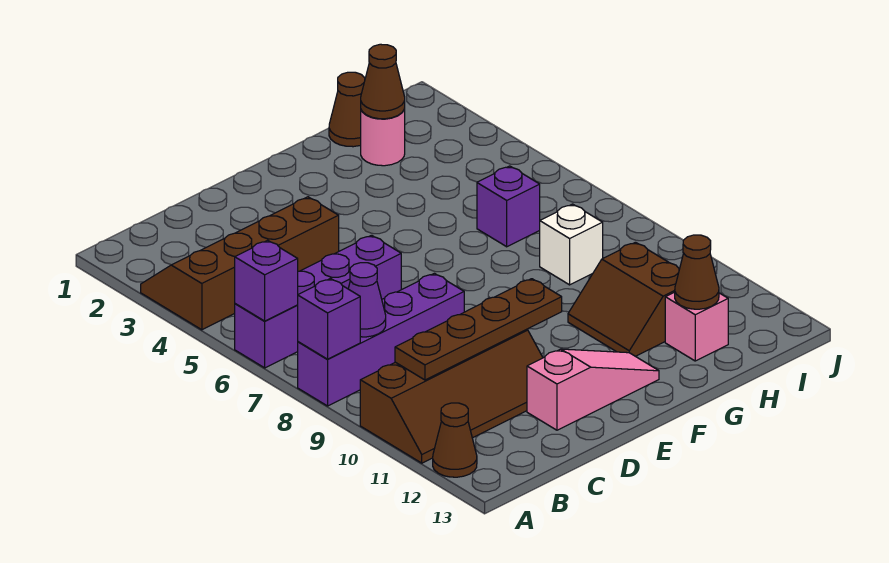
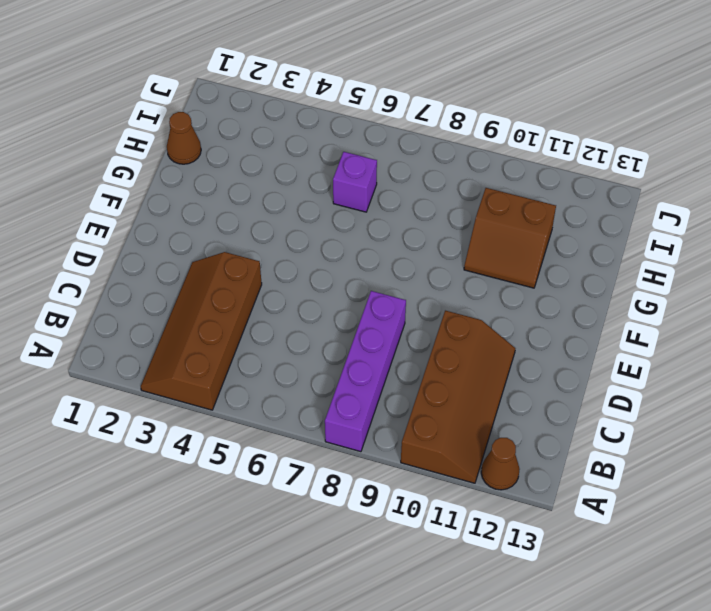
none -> purple brick A6:D6 level 1
none -> pink slope D12:F12 level 1 top D
none -> pink round brick H2 level 1

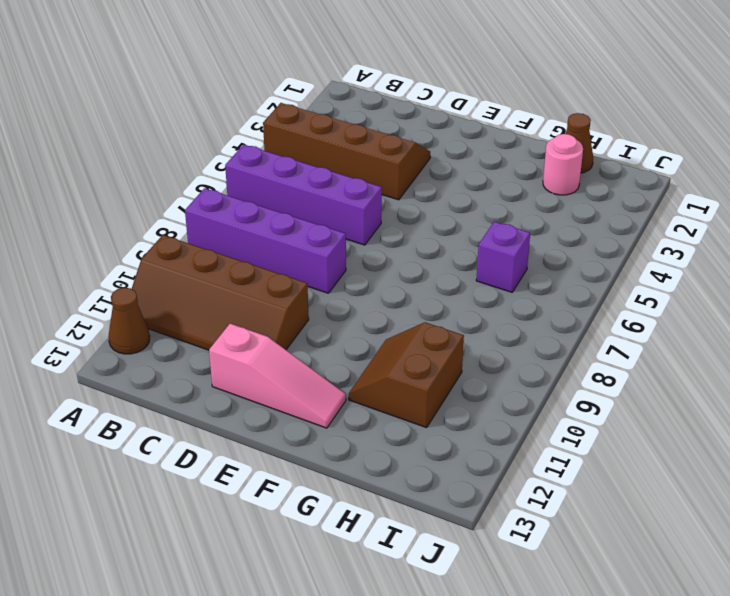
none -> white brick H8 level 1
none -> pink brick H12 level 1
none -> purple brick A6 level 2

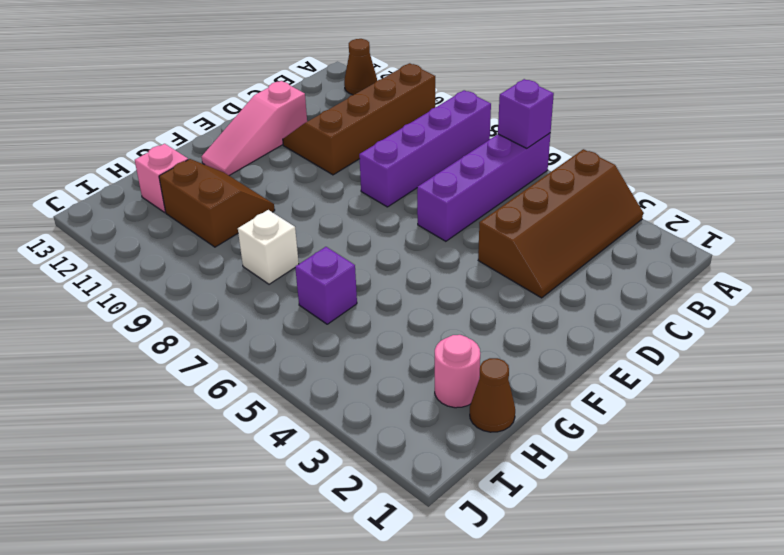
none -> purple brick A8 level 2
none -> purple cone B8 level 2
none -> brown plate B10:E10 level 2

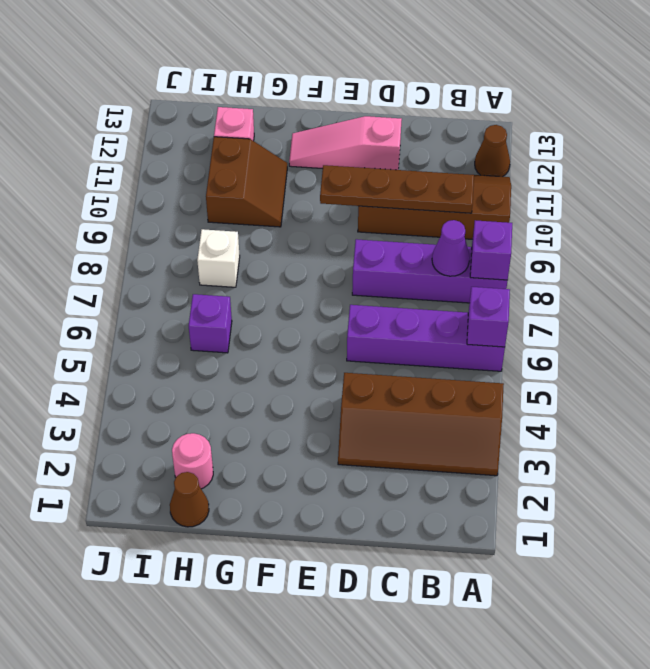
none -> brown cone H2 level 2
none -> brown cone H12 level 2

